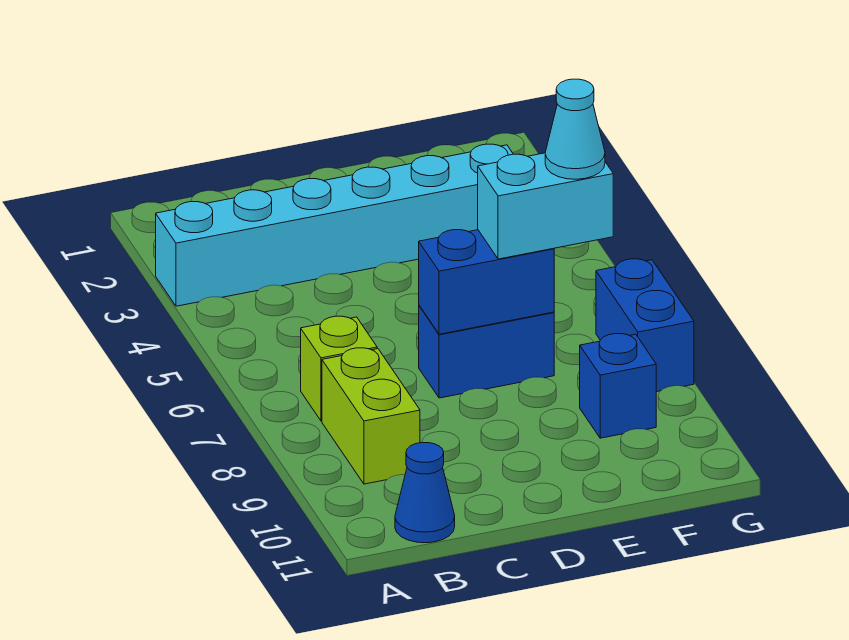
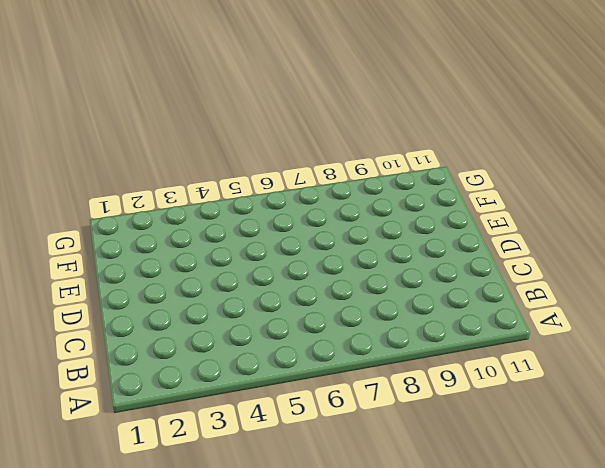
none -> cyan brick A3:F3 level 1
none -> lime brick B7 level 1

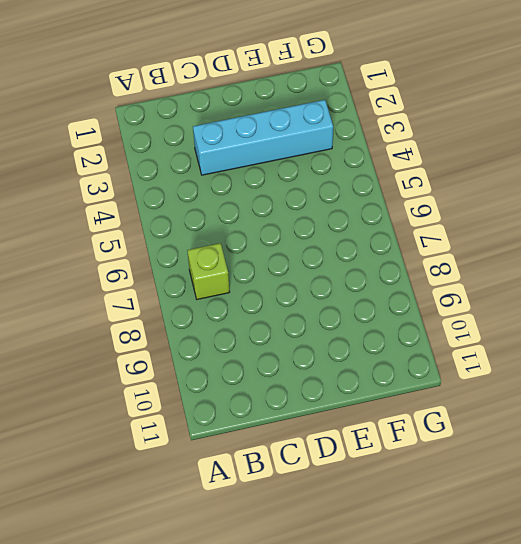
cyan brick C3:F3 level 1 -> cyan brick A3:F3 level 1
none -> lime brick B8:B9 level 1
none -> blue cone B11 level 1

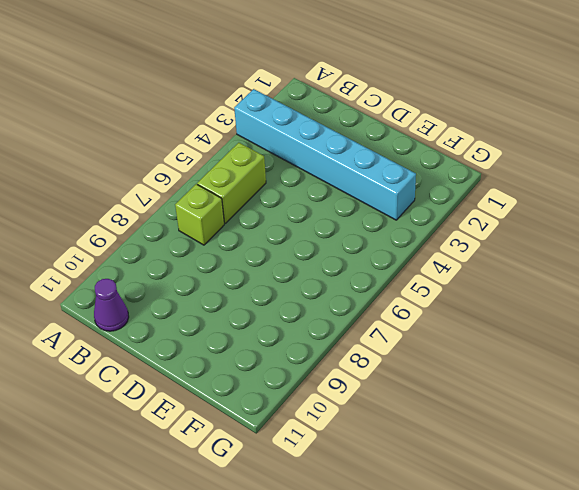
lime brick B5:B6 level 1 -> lime brick B8:B9 level 1
purple cone B11 level 1 -> blue cone B11 level 1
none -> blue brick D7:E7 level 1
none -> blue brick F9 level 1

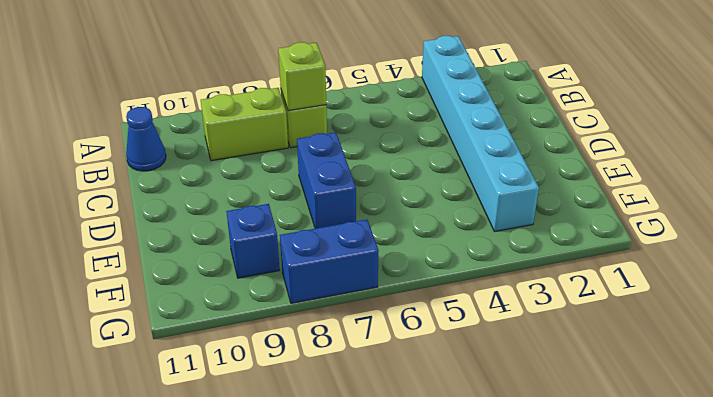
lime brick B7 level 2 -> none
none -> blue brick D7:E7 level 2
none -> cyan brick E7:F7 level 3

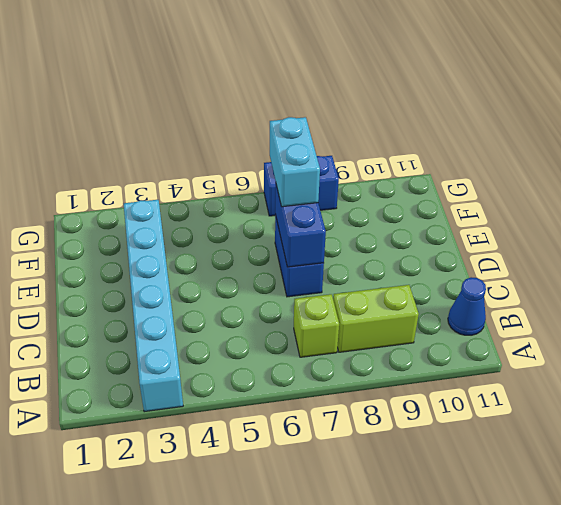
none -> blue brick F9 level 1
none -> cyan cone F7 level 4

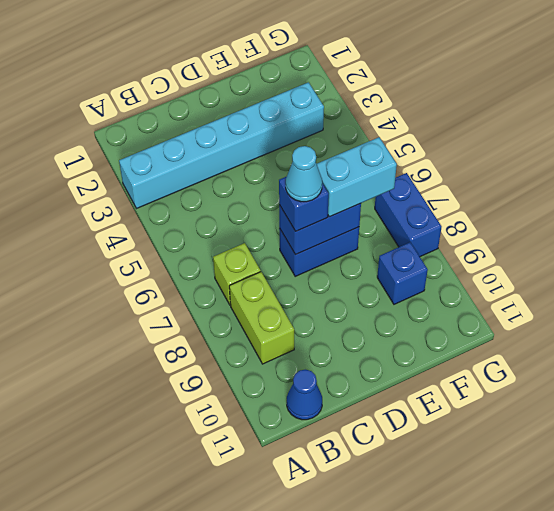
blue brick D7 level 3 -> none
cyan cone D7 level 4 -> cyan cone F7 level 4

